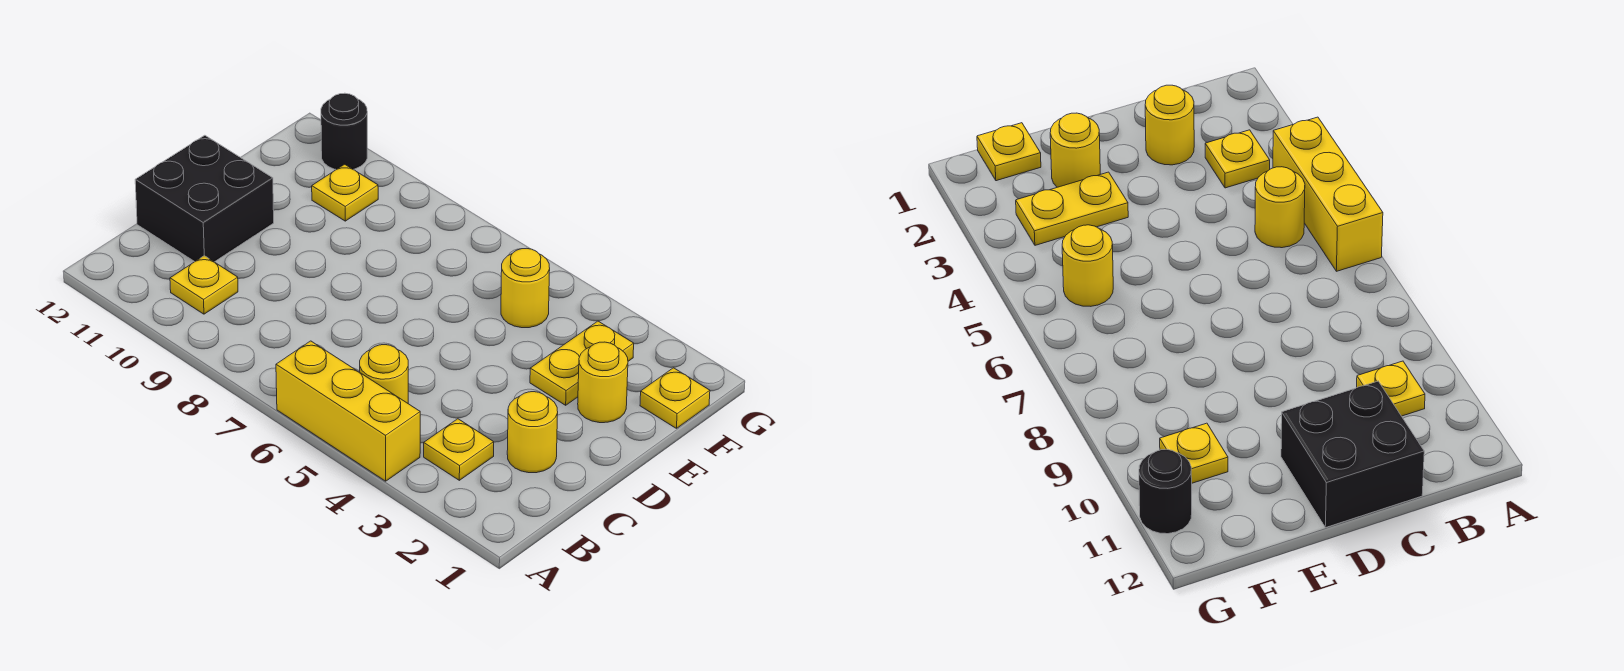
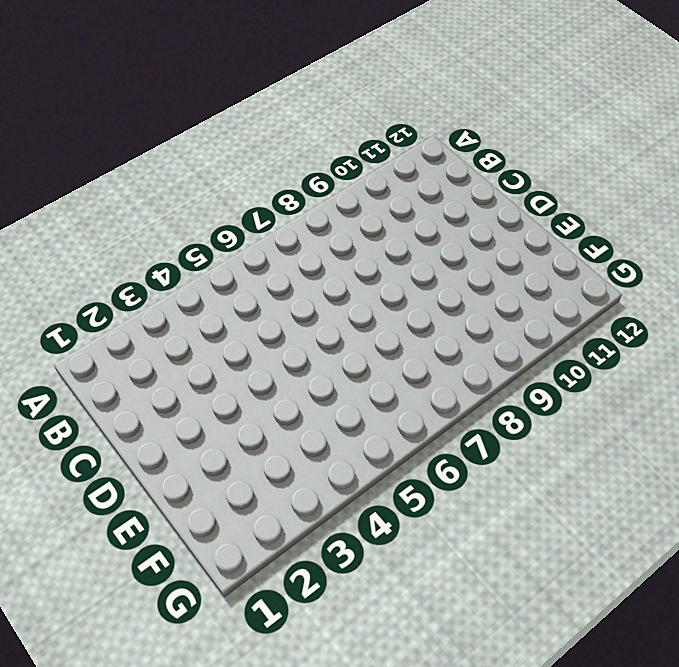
none -> yellow brick A4:A6 level 1
none -> yellow plate B3 level 1
none -> yellow round brick B5 level 1

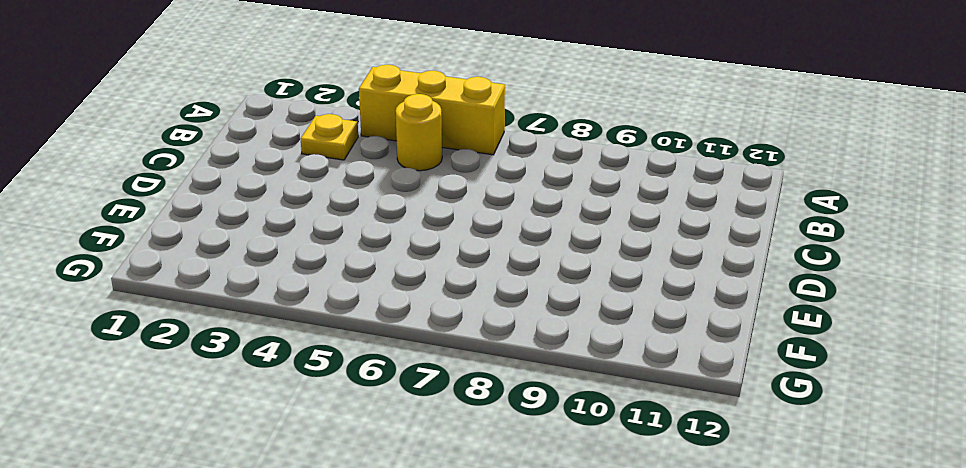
none -> yellow plate B10 level 1
none -> yellow round brick C2 level 1
none -> black brick C11:D12 level 1

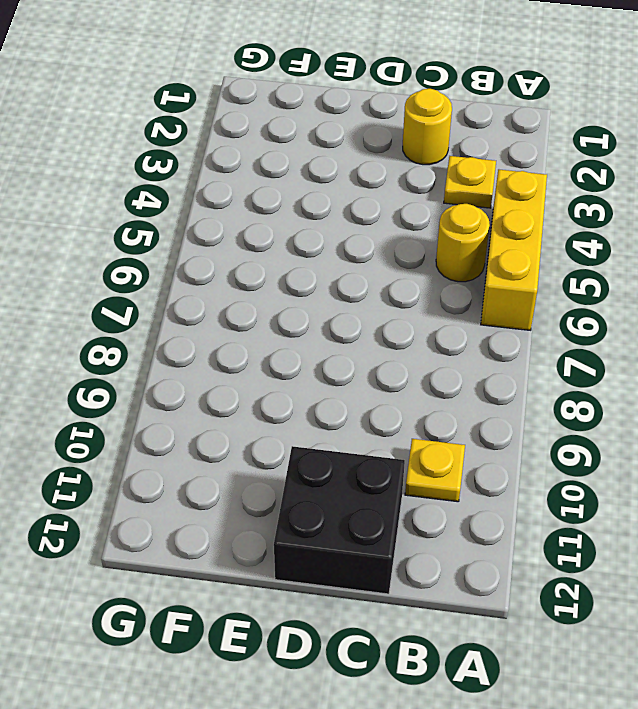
none -> yellow round brick E2 level 1
none -> yellow plate E3:F3 level 1
none -> yellow plate F1 level 1

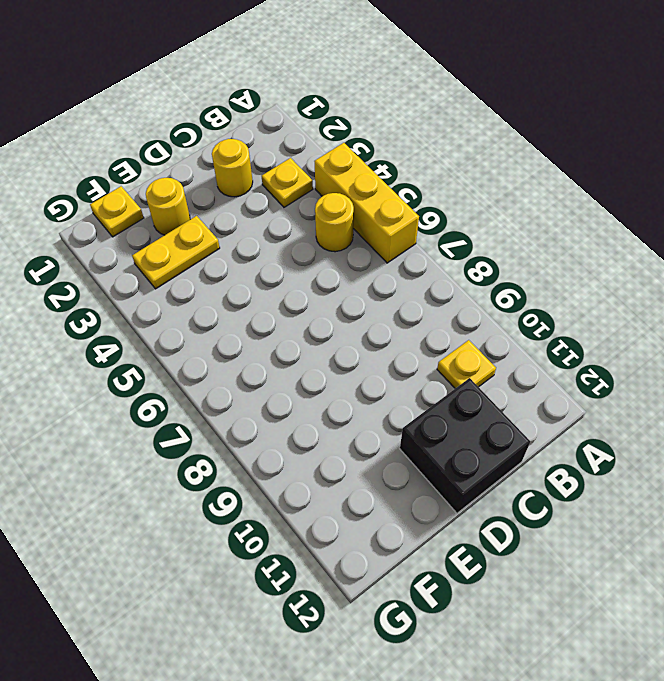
none -> yellow round brick F5 level 1
none -> yellow plate F10 level 1
none -> black round brick G11 level 1

